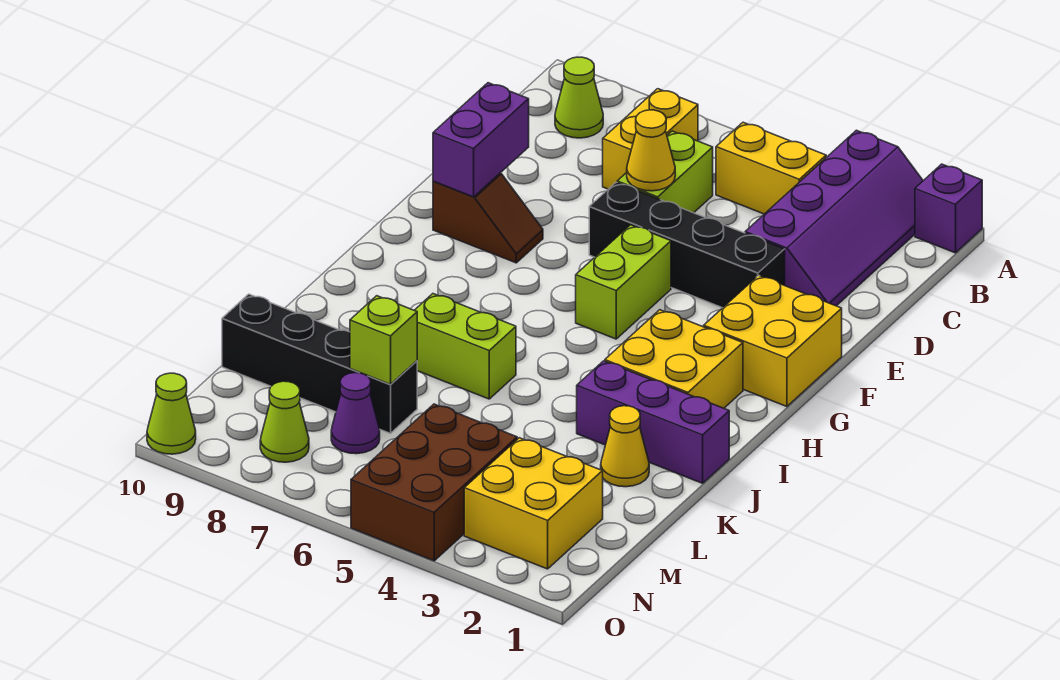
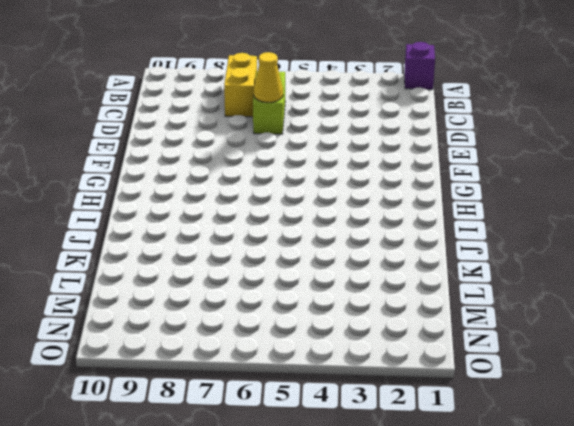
none -> purple slope A2:D3 level 1 top 3
none -> yellow brick B4:B5 level 1
none -> lime cone B9 level 1

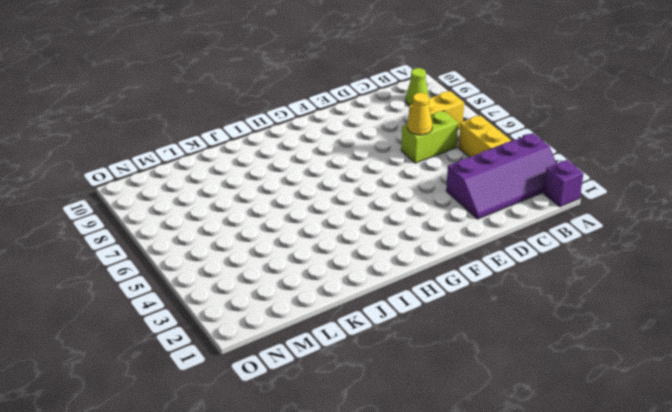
none -> black brick E3:E6 level 1
none -> yellow brick F1:G2 level 1
none -> lime brick F5:G5 level 1

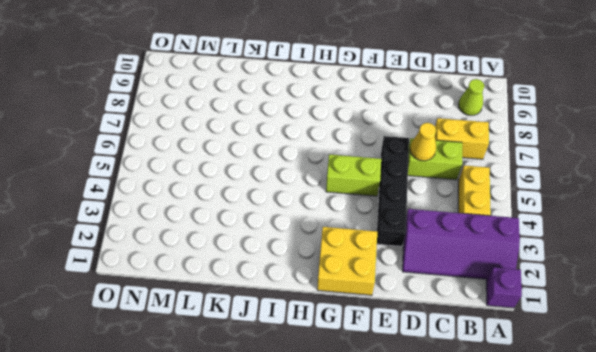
none -> brown slope F8:F9 level 1 top 9
none -> yellow brick H2:I3 level 1
none -> purple brick J1:J3 level 1

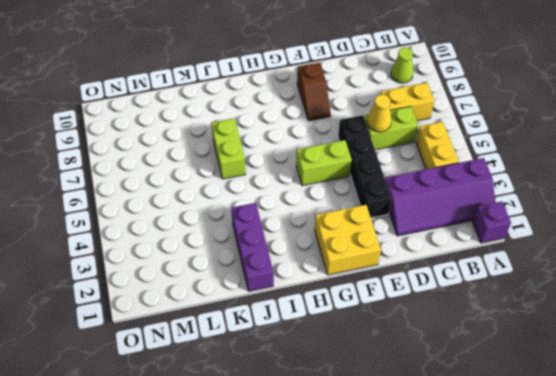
none -> yellow brick H2:I3 level 1
none -> yellow cone K2 level 1
none -> black brick L7:L10 level 1

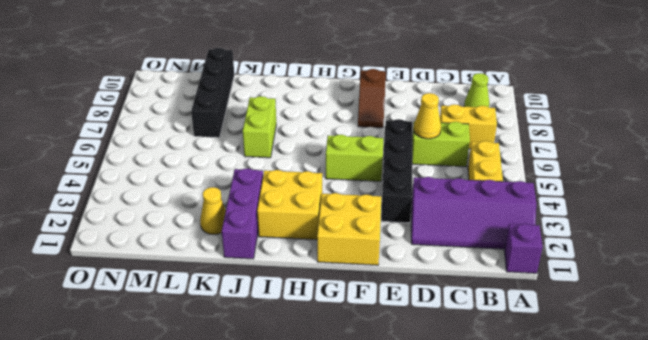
none -> yellow brick M2:N3 level 1
none -> brown brick M4:O5 level 1
none -> purple cone M7 level 1

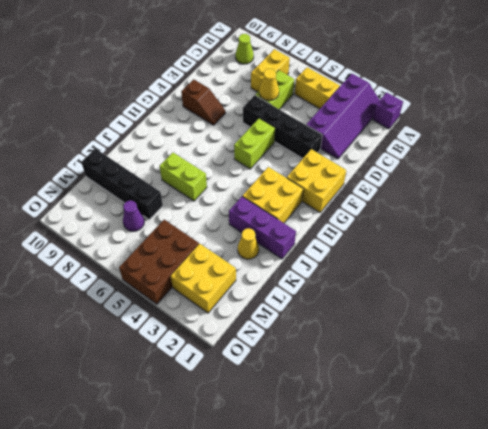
none -> lime cone N8 level 1
none -> lime cone O10 level 1
none -> purple brick E9:F9 level 2

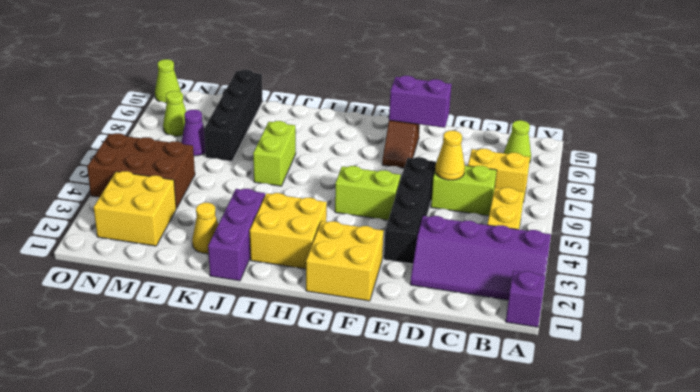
none -> lime brick L7 level 2

